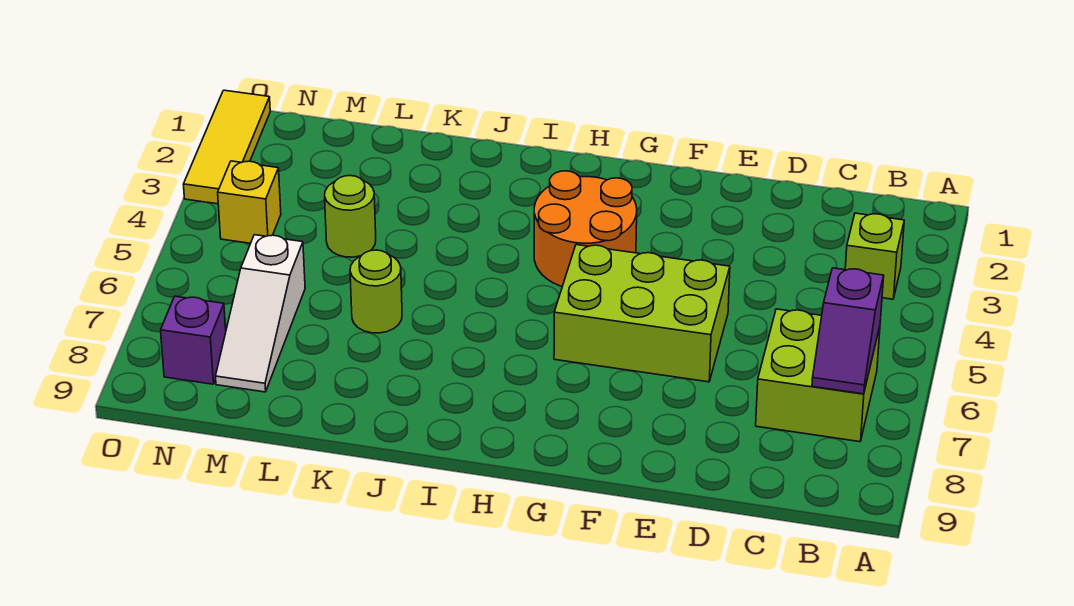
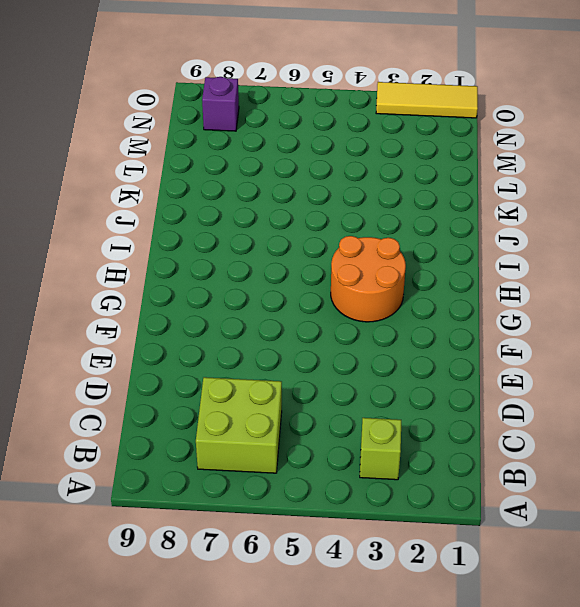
none -> lime brick E5:G6 level 1
none -> lime round brick K6 level 1

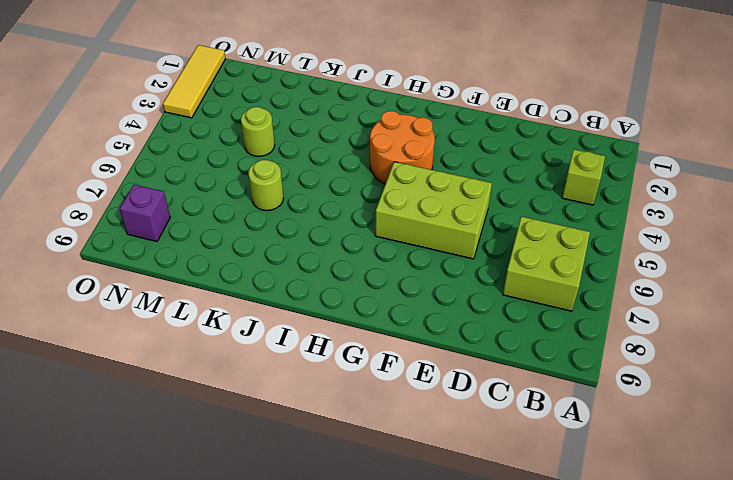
none -> white slope M6:M8 level 1 top 6
none -> yellow brick N4 level 1

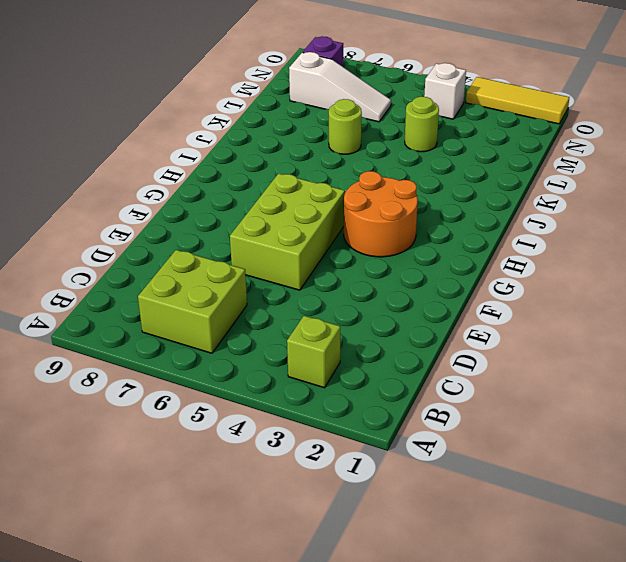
white slope M6:M8 level 1 top 8 -> white slope M6:M8 level 1 top 6
white brick N4 level 1 -> yellow brick N4 level 1
none -> purple slope B6:B7 level 2 top 6

